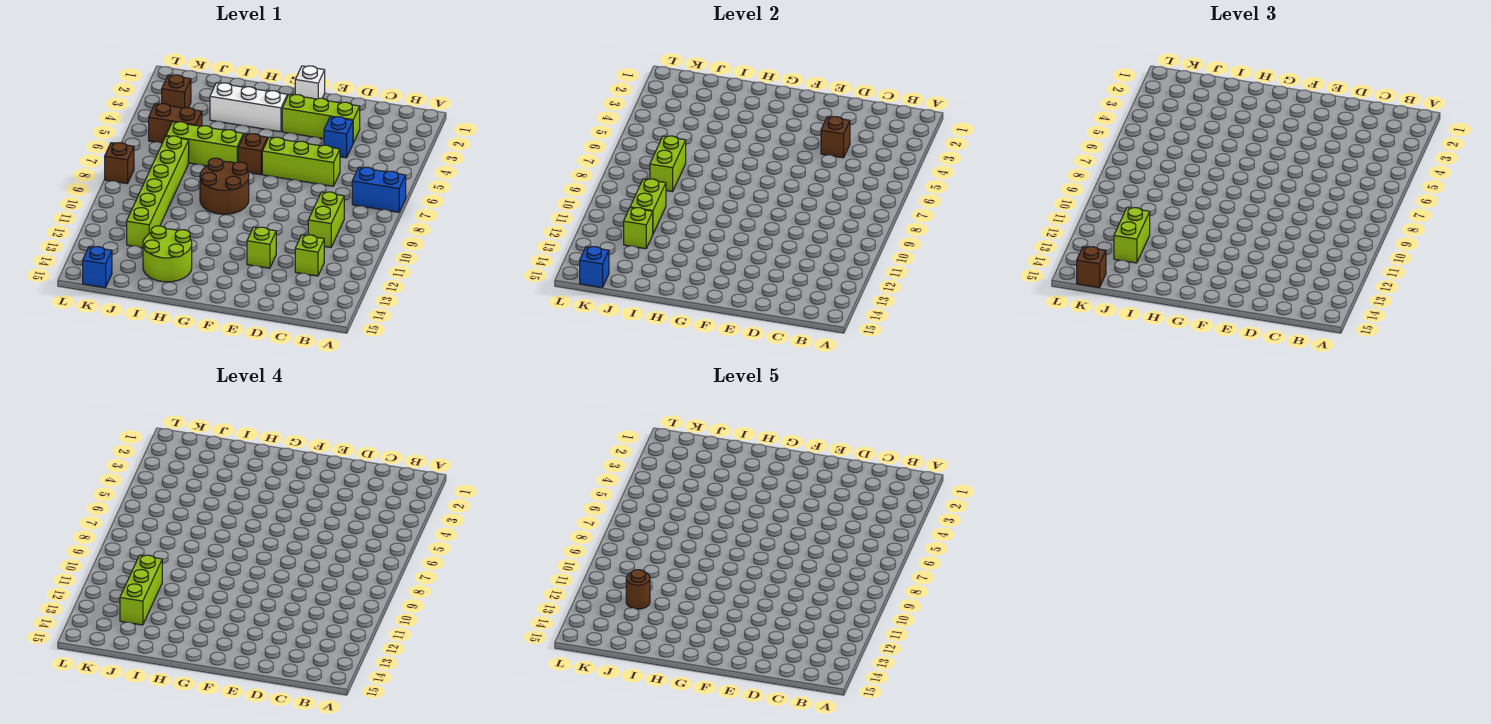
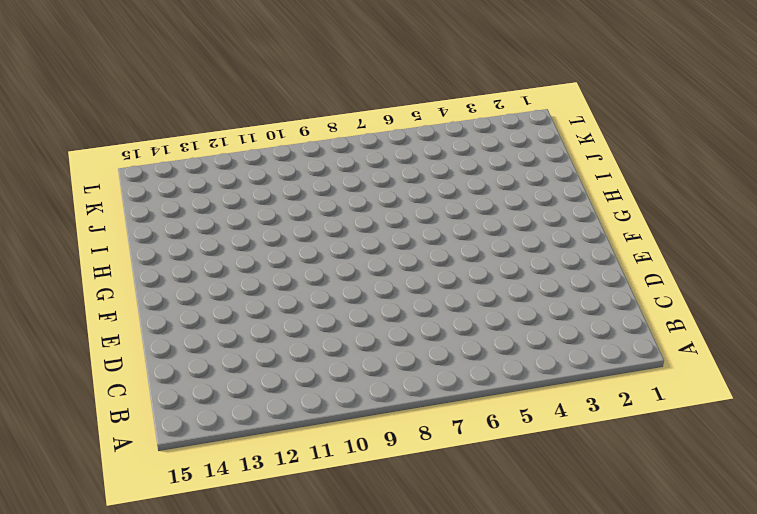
none -> blue brick A7:B7 level 1
none -> lime brick C9:C10 level 1
none -> lime brick C12 level 1

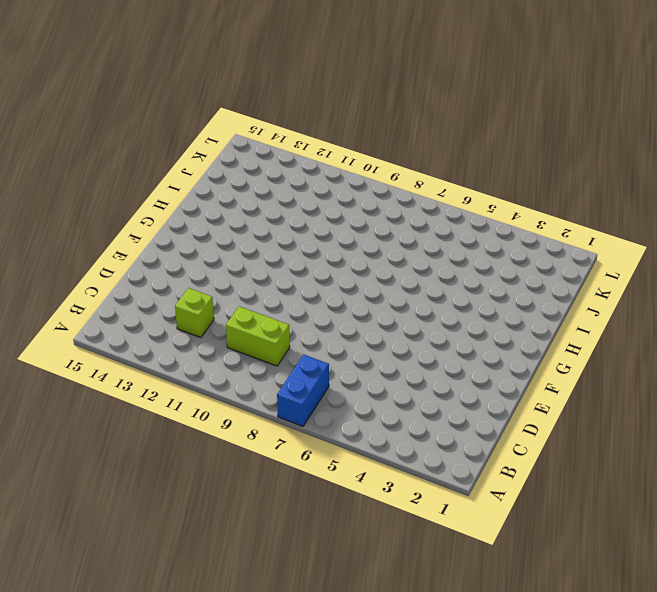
none -> lime brick D3:F3 level 1
none -> blue brick D4 level 1
none -> lime brick D6:F6 level 1

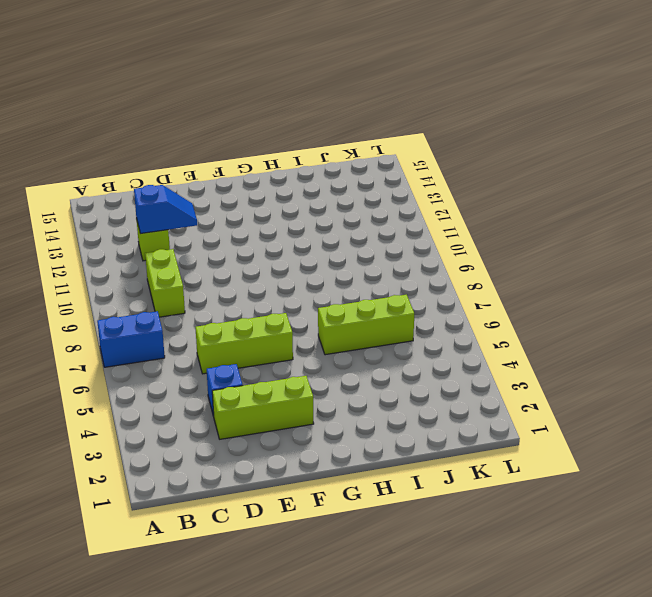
blue slope C12:D12 level 2 top C -> none
none -> lime brick E12 level 1
none -> white brick F1 level 1
none -> white brick G3:I3 level 1

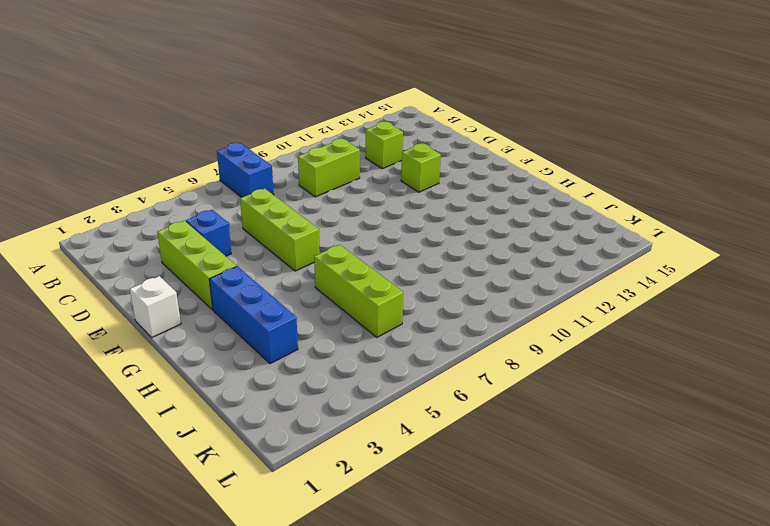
blue brick G3:I3 level 1 -> white brick G3:I3 level 1
none -> brown brick G6 level 1
none -> brown round brick G8:H9 level 1
none -> lime round brick H13:I14 level 1

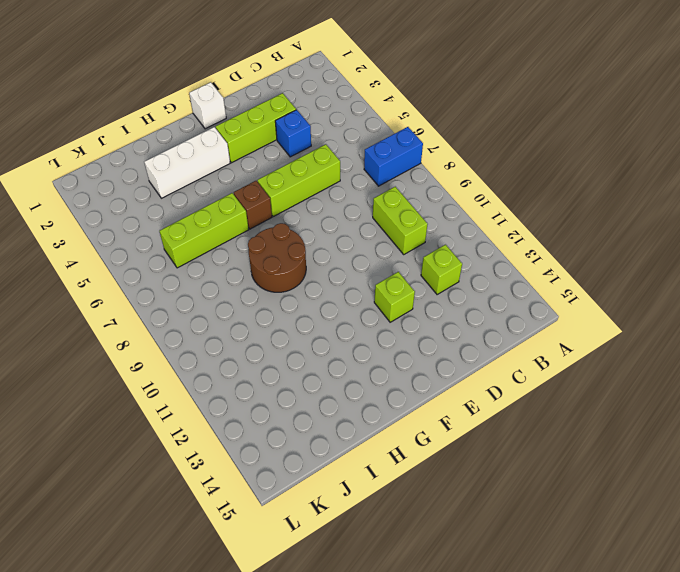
none -> lime round brick H13:I14 level 1
none -> brown brick J5:K5 level 1
none -> lime brick J7:J12 level 1

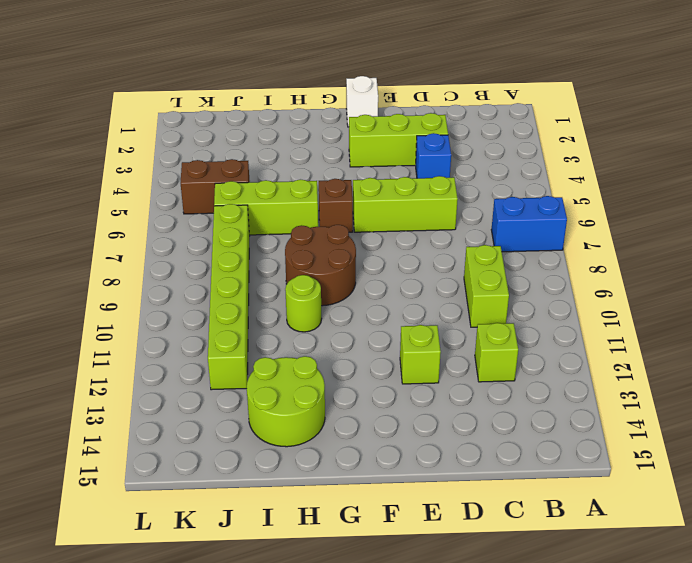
lime round brick H10 level 1 -> none
none -> white brick G3:I3 level 1
none -> brown brick K3 level 1
none -> blue brick K15 level 1

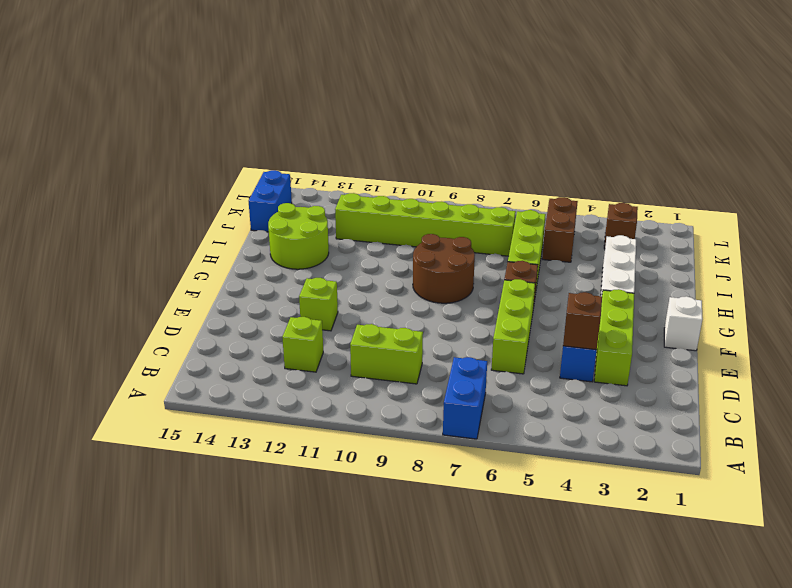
blue brick J15:K15 level 1 -> blue brick K15 level 1
none -> brown brick L8 level 1
none -> lime brick J7:J8 level 2
none -> lime brick J10:J11 level 2

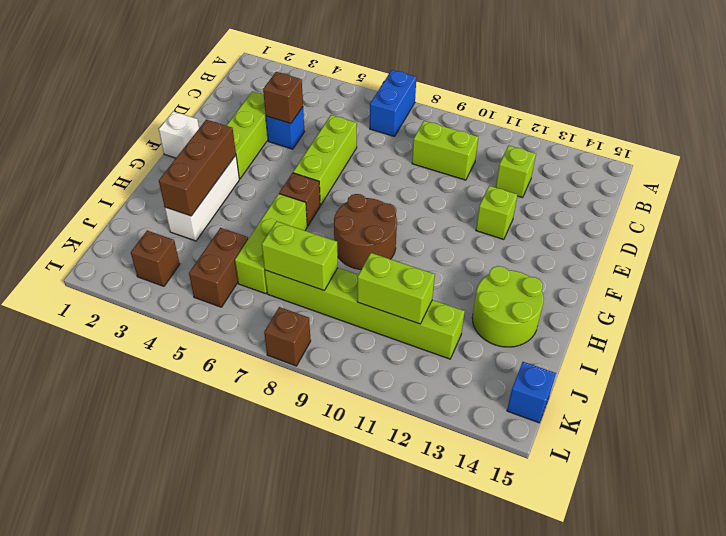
brown brick G3:I3 level 2 -> none
none -> lime brick J12 level 2
none -> blue brick K15 level 2
none -> lime brick J12:J13 level 3

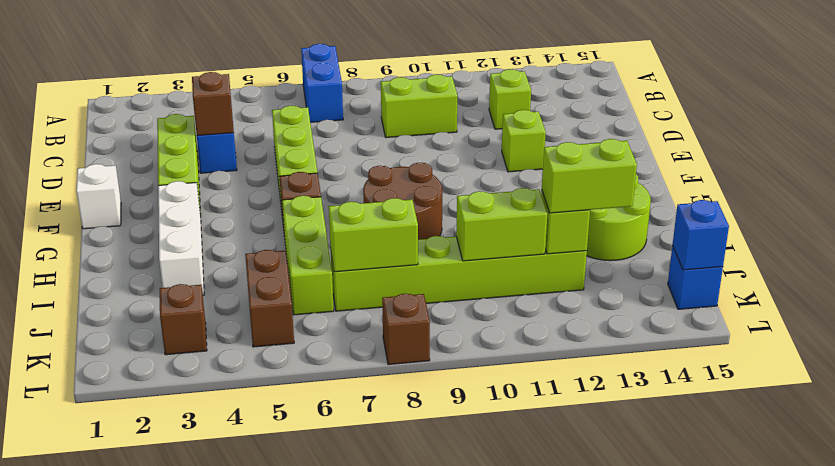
none -> brown brick K15 level 3
none -> lime brick J11:J13 level 4
none -> brown round brick J12 level 5

